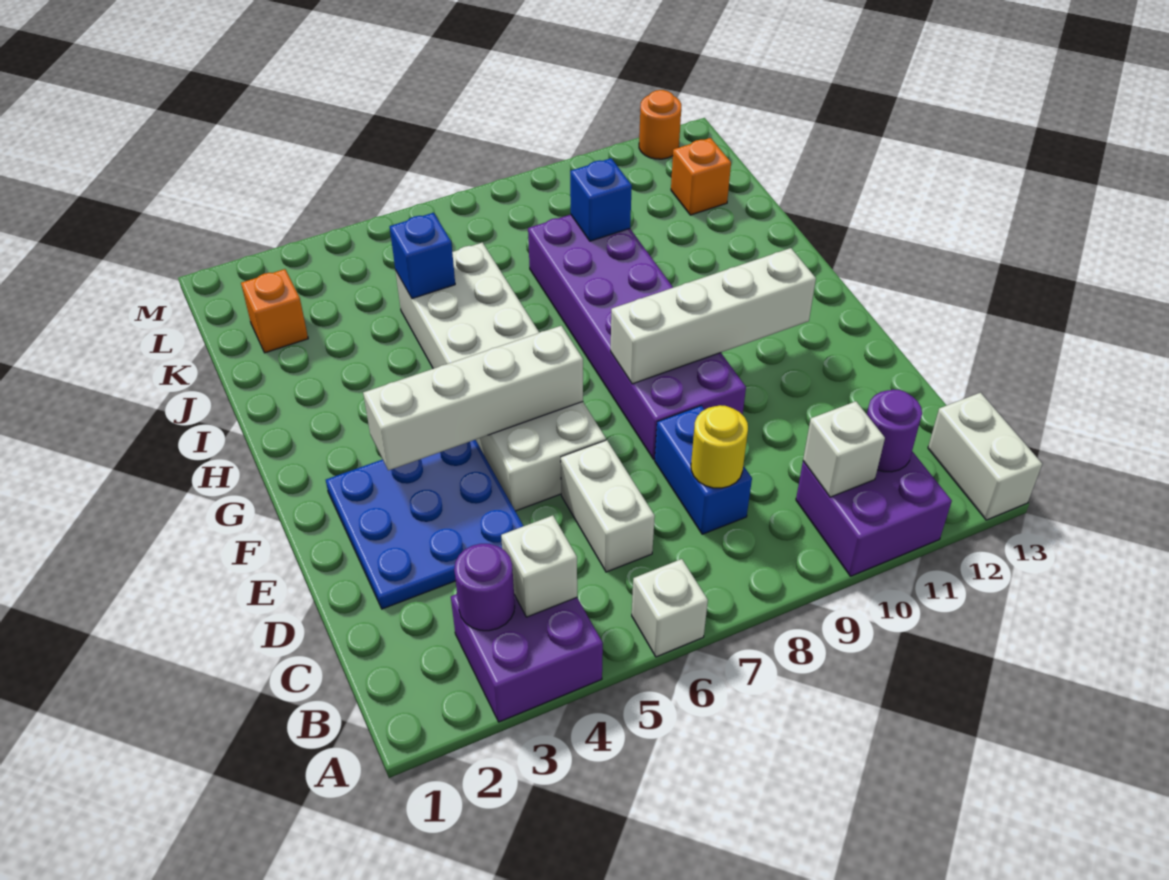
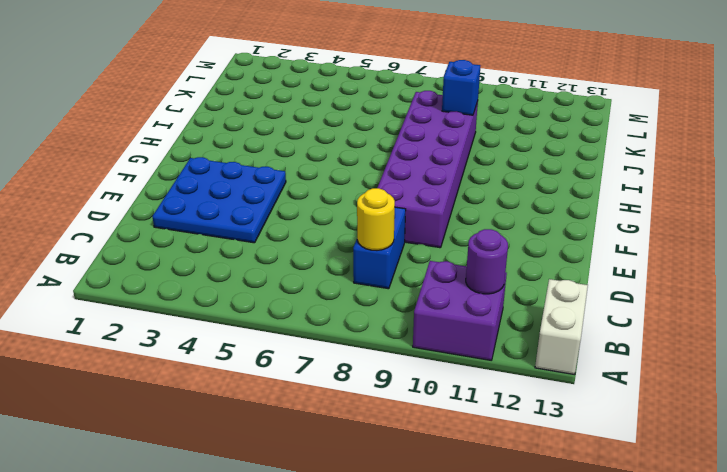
none -> purple brick A3:B4 level 1
none -> white brick A6 level 1
none -> white brick C6:D6 level 1

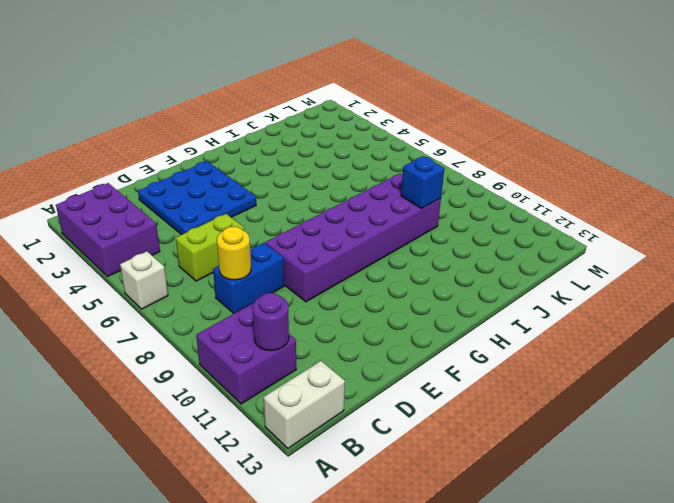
purple brick A2:B4 level 1 -> purple brick A3:B4 level 1
lime brick C6:D6 level 1 -> white brick C6:D6 level 1
none -> white brick E5:J6 level 1
none -> orange brick K2 level 1
none -> orange brick K12 level 1

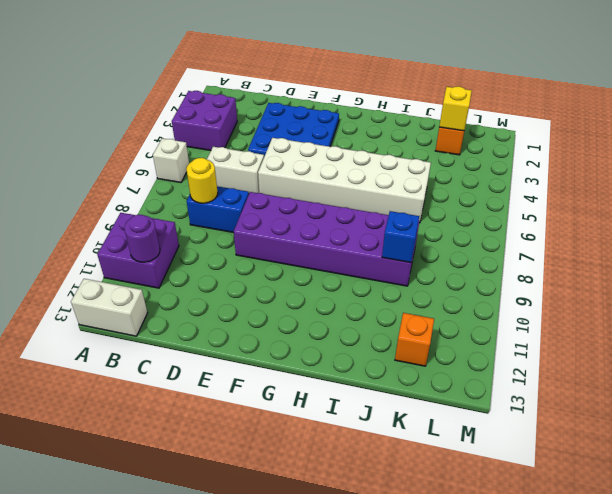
yellow brick K2 level 2 -> none
none -> orange round brick M12 level 1
none -> purple round brick B3 level 2
none -> white brick B4 level 2

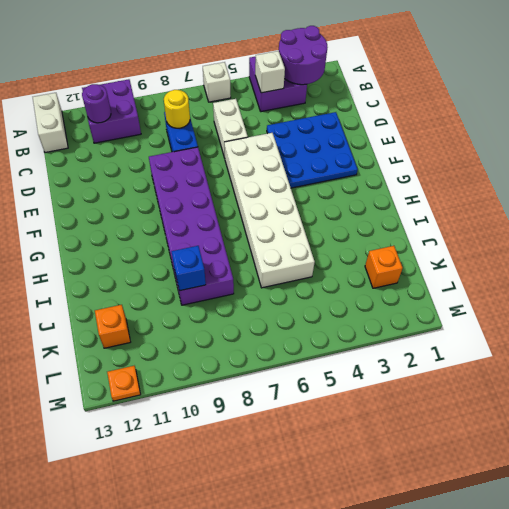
purple round brick A2:B3 level 2 -> purple round brick B3 level 2
orange plate M12 level 1 -> orange round brick M12 level 1
none -> white brick B10 level 2
none -> white brick F3:F6 level 2
none -> white brick F8:F11 level 2

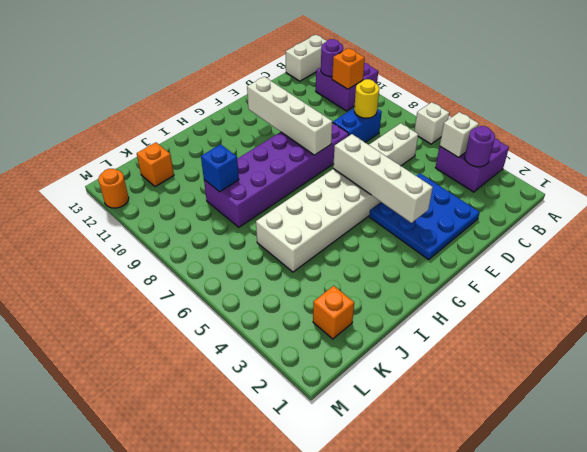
orange brick B10 level 2 -> white brick B10 level 2
none -> blue brick J5 level 2

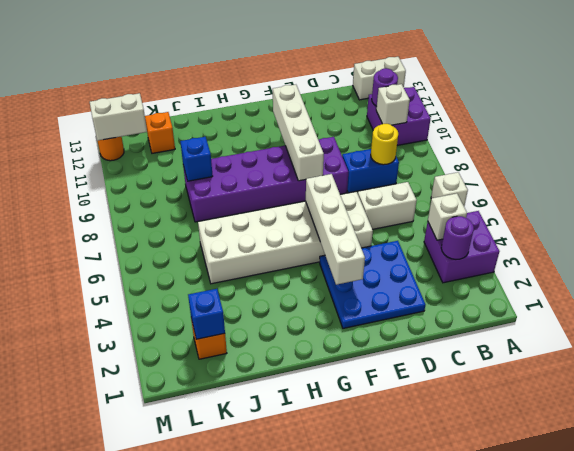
blue brick K2 level 2 -> blue brick J5 level 2
white brick L12:M12 level 2 -> none

